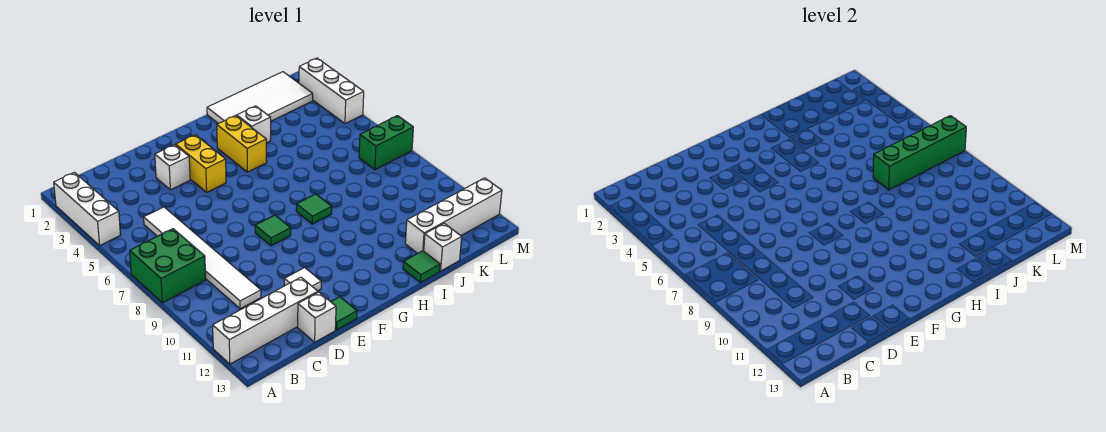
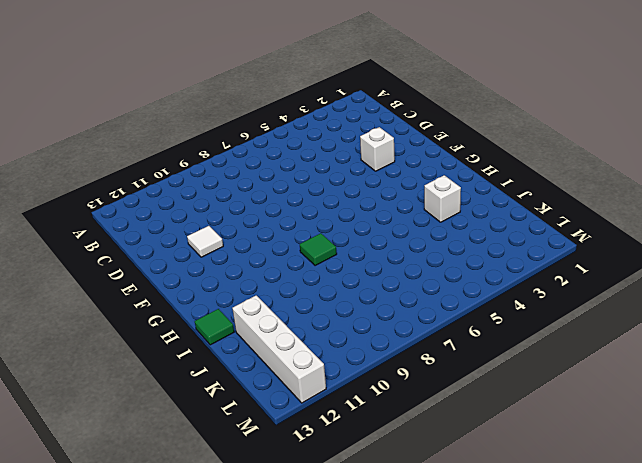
none -> white brick A2:A4 level 1
none -> green brick A7:B8 level 1
none -> white brick A12:D12 level 1

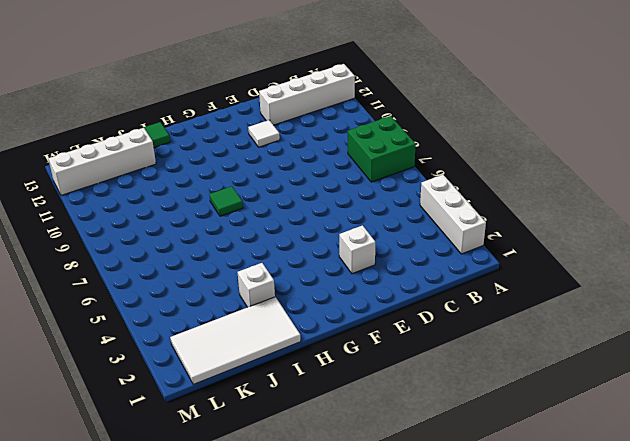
none -> white tile C5:C10 level 1
none -> white brick D13 level 1
none -> green tile E13 level 1

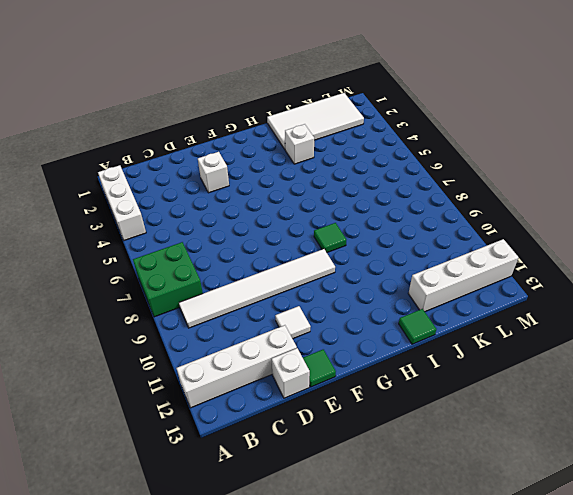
white tile B9:G9 level 1 -> white tile C5:C10 level 1
none -> yellow brick F3:F4 level 1
none -> green tile F8 level 1
none -> yellow brick H3:H4 level 1

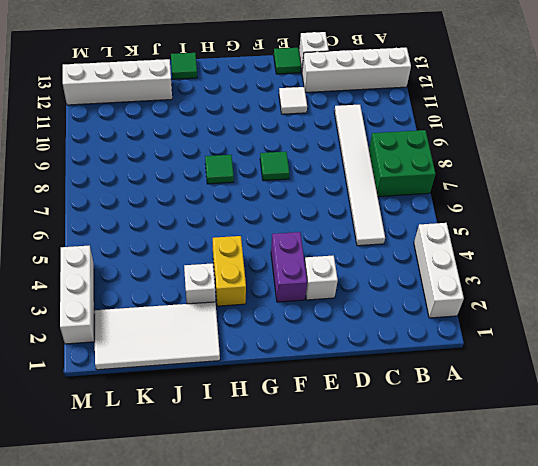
purple brick F3:F4 level 1 -> yellow brick F3:F4 level 1
none -> white brick J13 level 1
none -> green brick L7:M7 level 1
none -> green brick J7:M7 level 2

